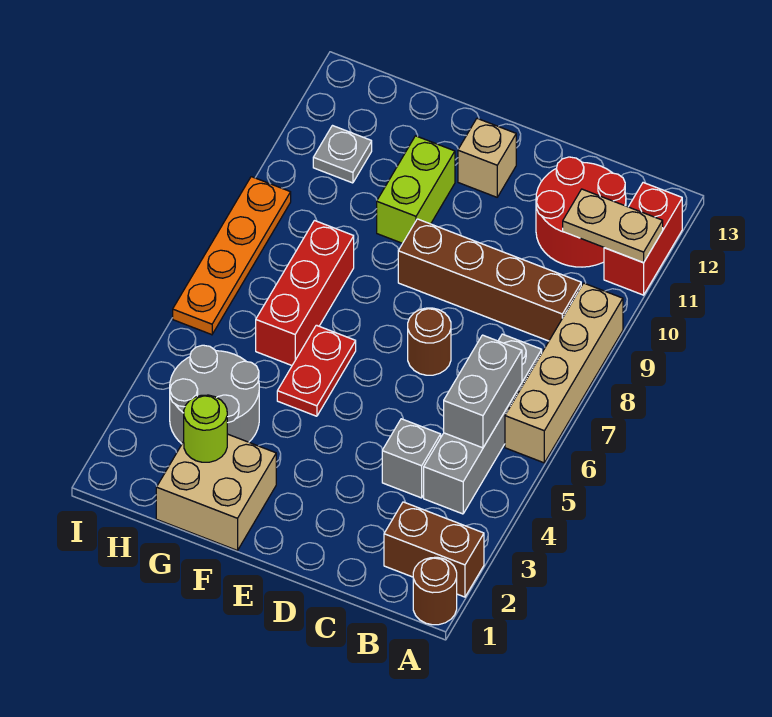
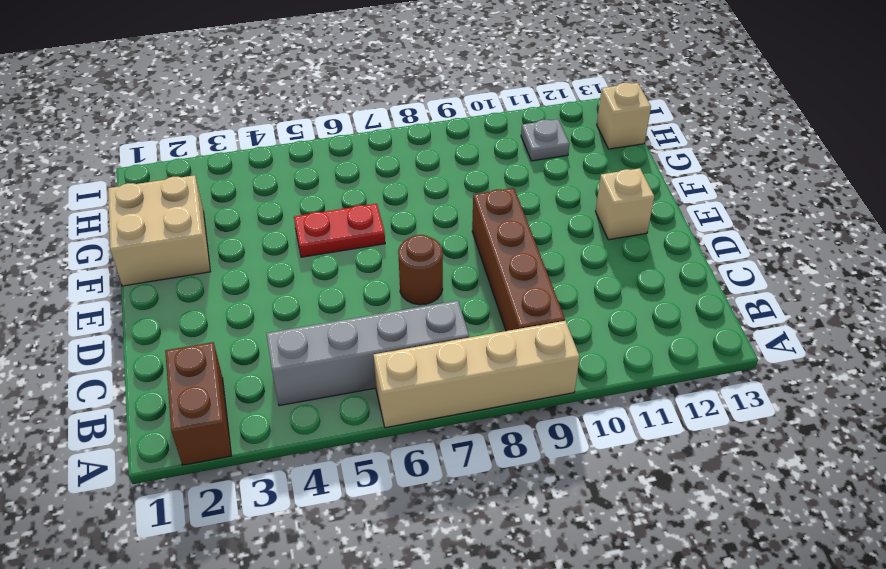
tan brick H13 level 1 -> none
none -> brown round brick A1 level 1
none -> red brick A11:A12 level 1
none -> red round brick B11:C12 level 1

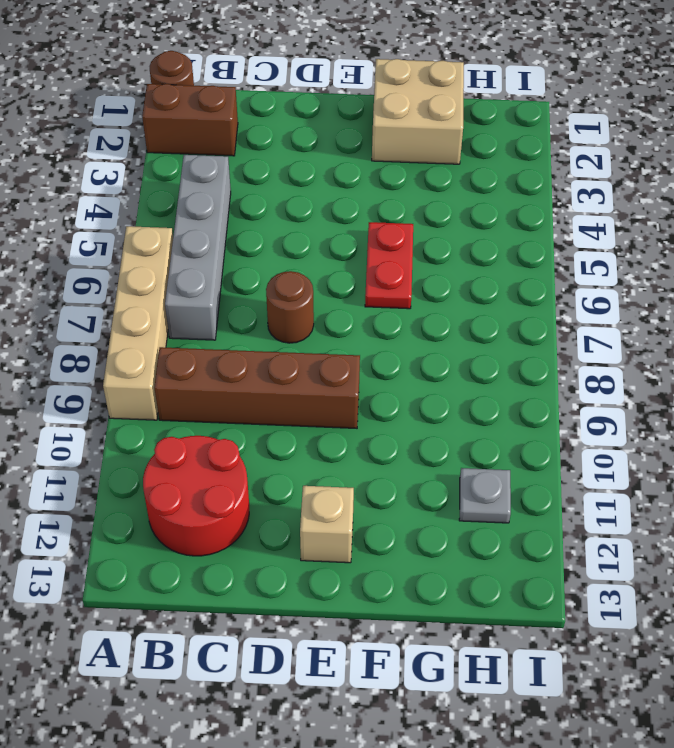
none -> red brick A11:A12 level 1
none -> grey brick C4 level 1
none -> lime brick F10:F11 level 1

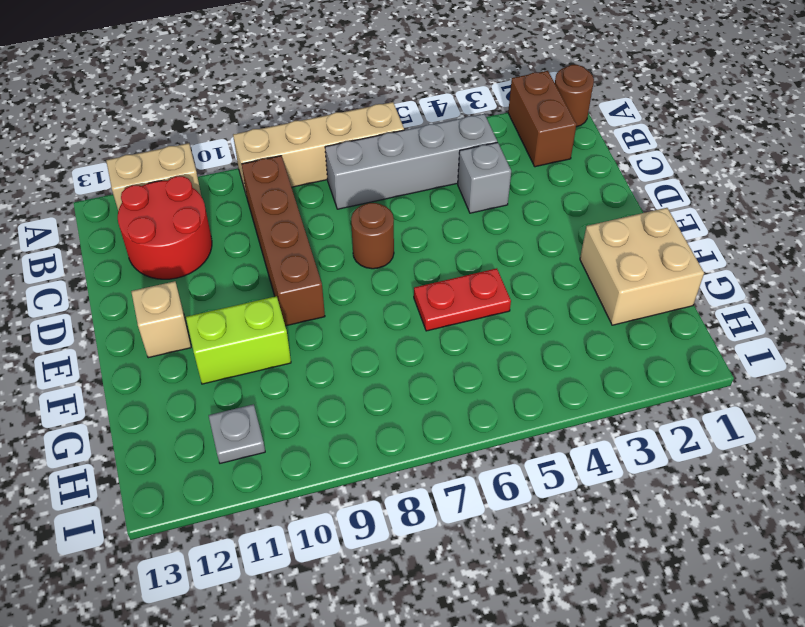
tan brick A11:A12 level 1 -> red brick A11:A12 level 1
none -> grey round brick G3:H4 level 1
none -> red brick G6:G8 level 1
none -> orange plate I6:I9 level 1

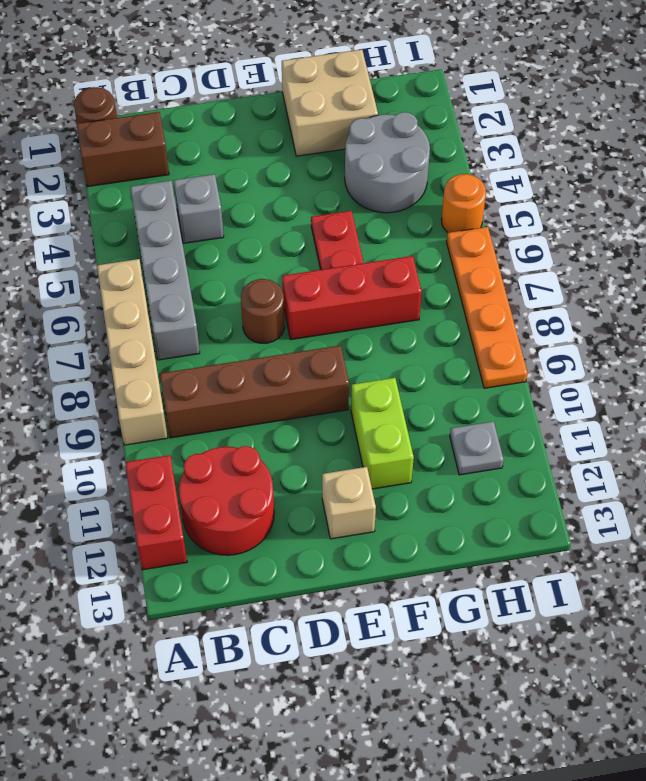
red brick E7:G7 level 1 -> red brick G6:G8 level 1
orange round brick I5 level 1 -> none
none -> tan plate A11:B11 level 2
none -> grey brick B5:B6 level 2
none -> lime round brick G2 level 2

